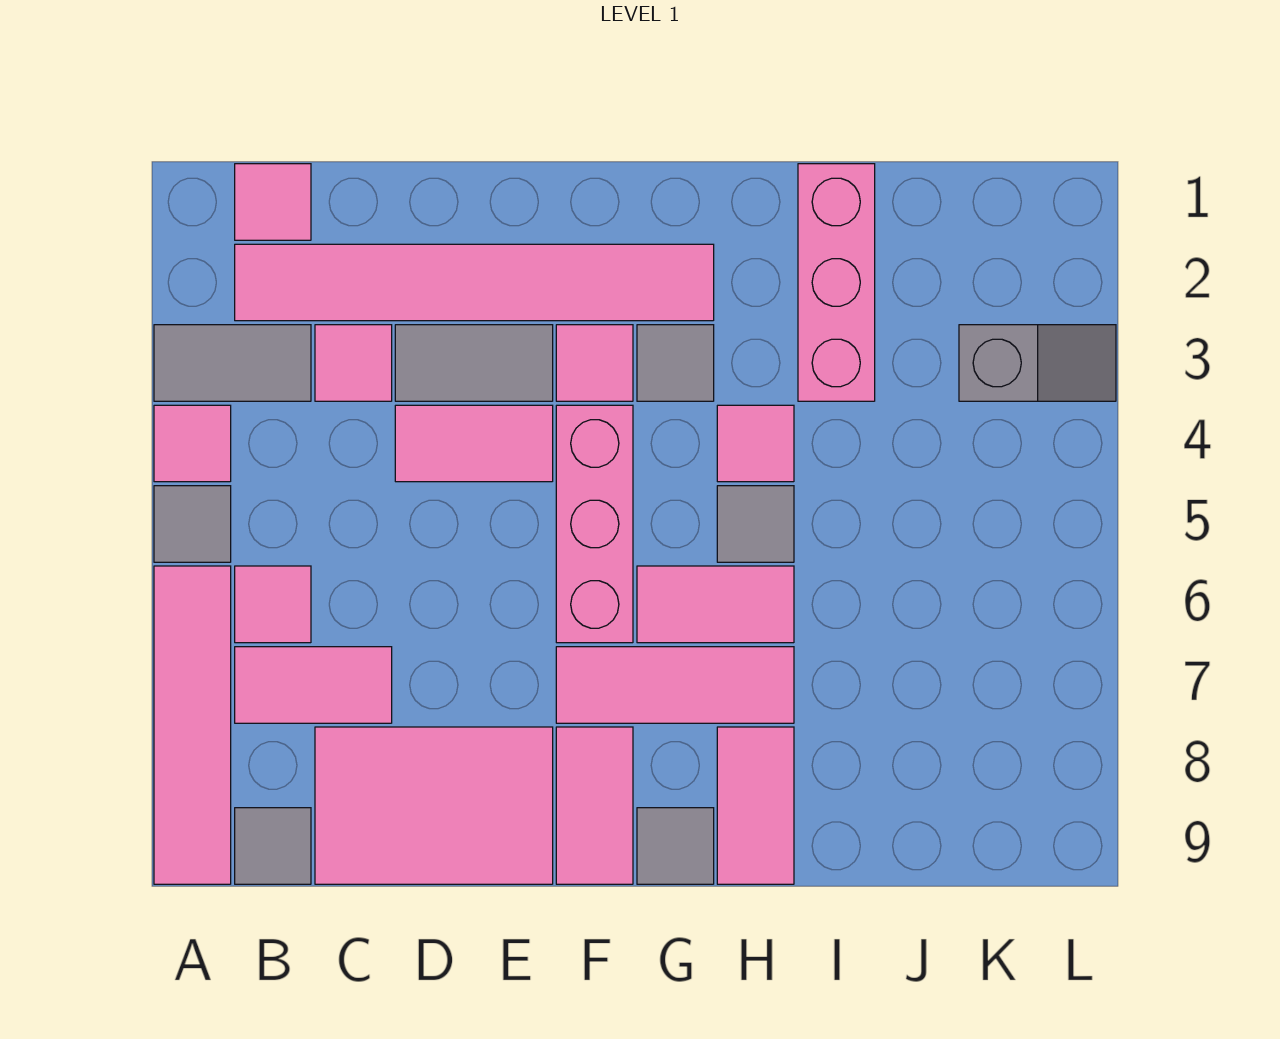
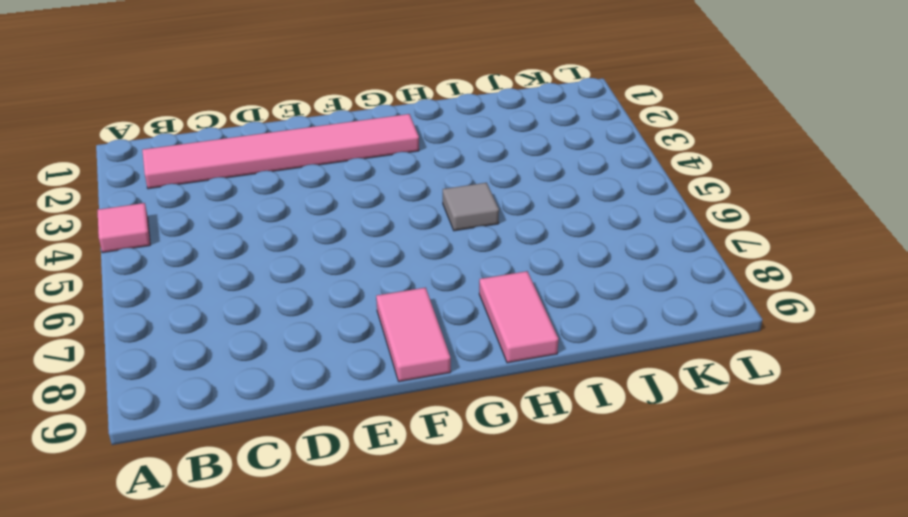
none -> grey tile A3:B3 level 1
none -> grey tile A5 level 1
none -> pink tile A6:A9 level 1

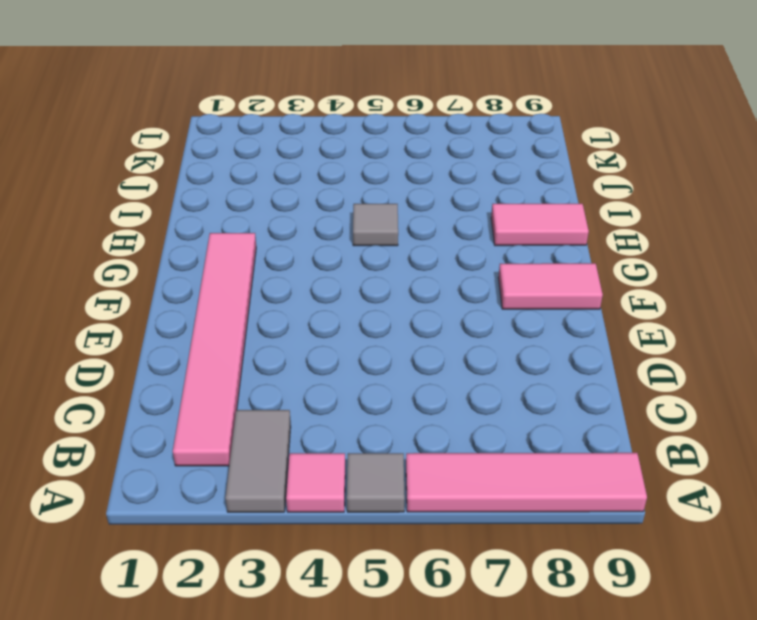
none -> pink tile B1 level 1
none -> pink tile B6 level 1
none -> pink tile B7:C7 level 1

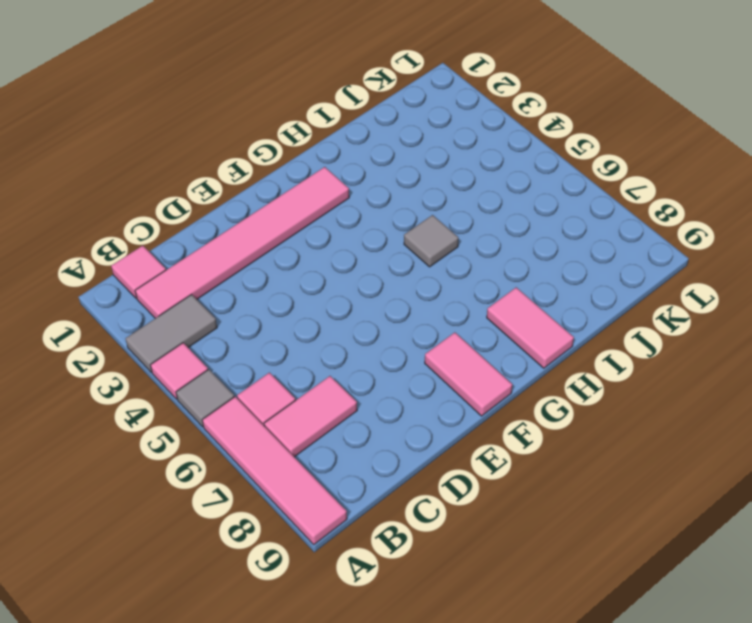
none -> grey tile B9 level 1
none -> pink tile C3 level 1
none -> pink tile C8:E9 level 1

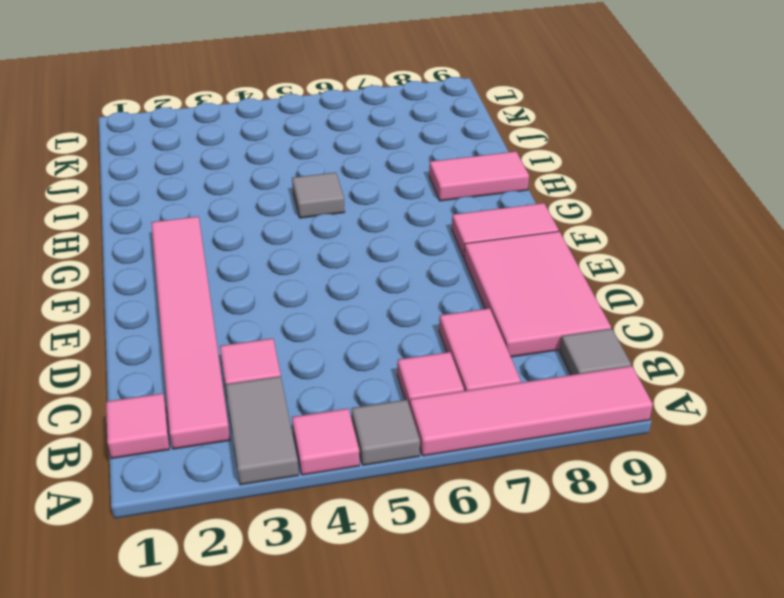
none -> grey tile D3:E3 level 1
none -> pink tile D4:E4 level 1
none -> pink tile F3 level 1

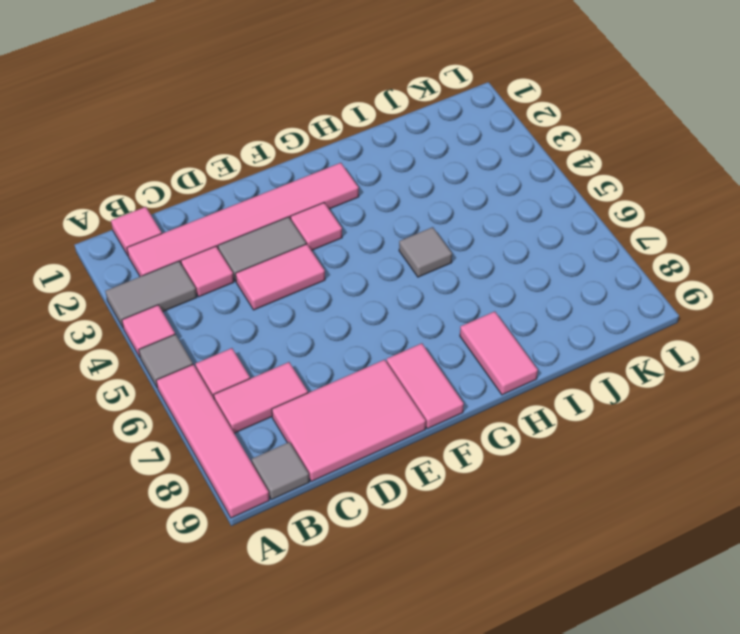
none -> pink brick F4:F6 level 1
none -> pink tile F7:H7 level 1
none -> grey tile G3 level 1

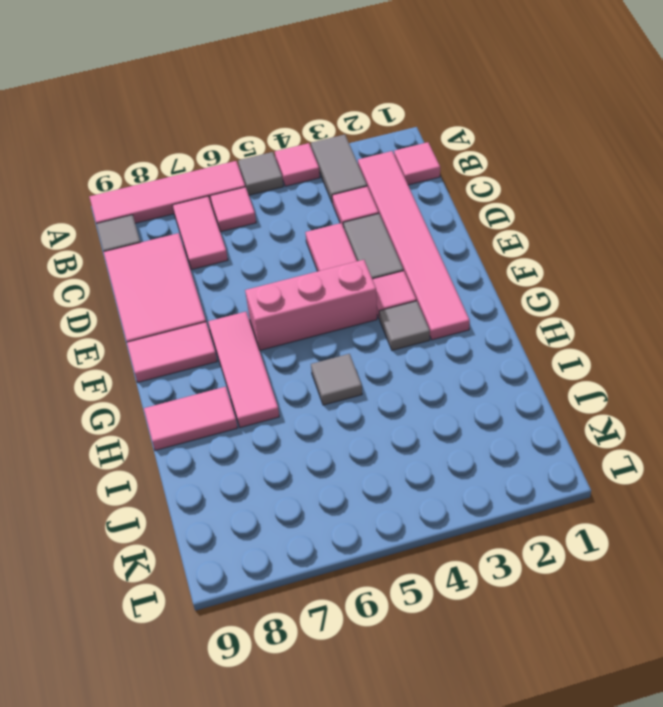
none -> pink tile G6:H6 level 1
none -> grey tile G9 level 1
none -> pink tile H4 level 1

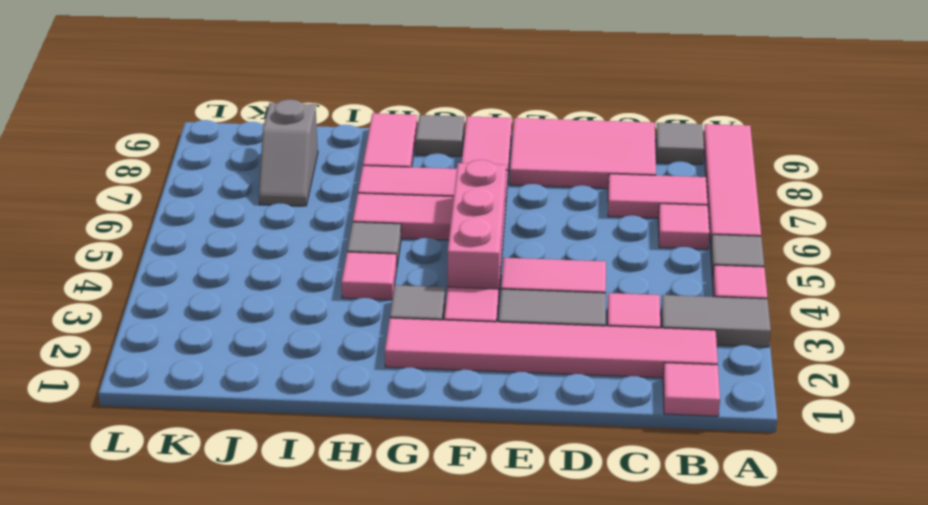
grey slope J7:J8 level 1 top 8 -> grey slope K3:L3 level 1 top K
none -> pink brick I1:I3 level 1

